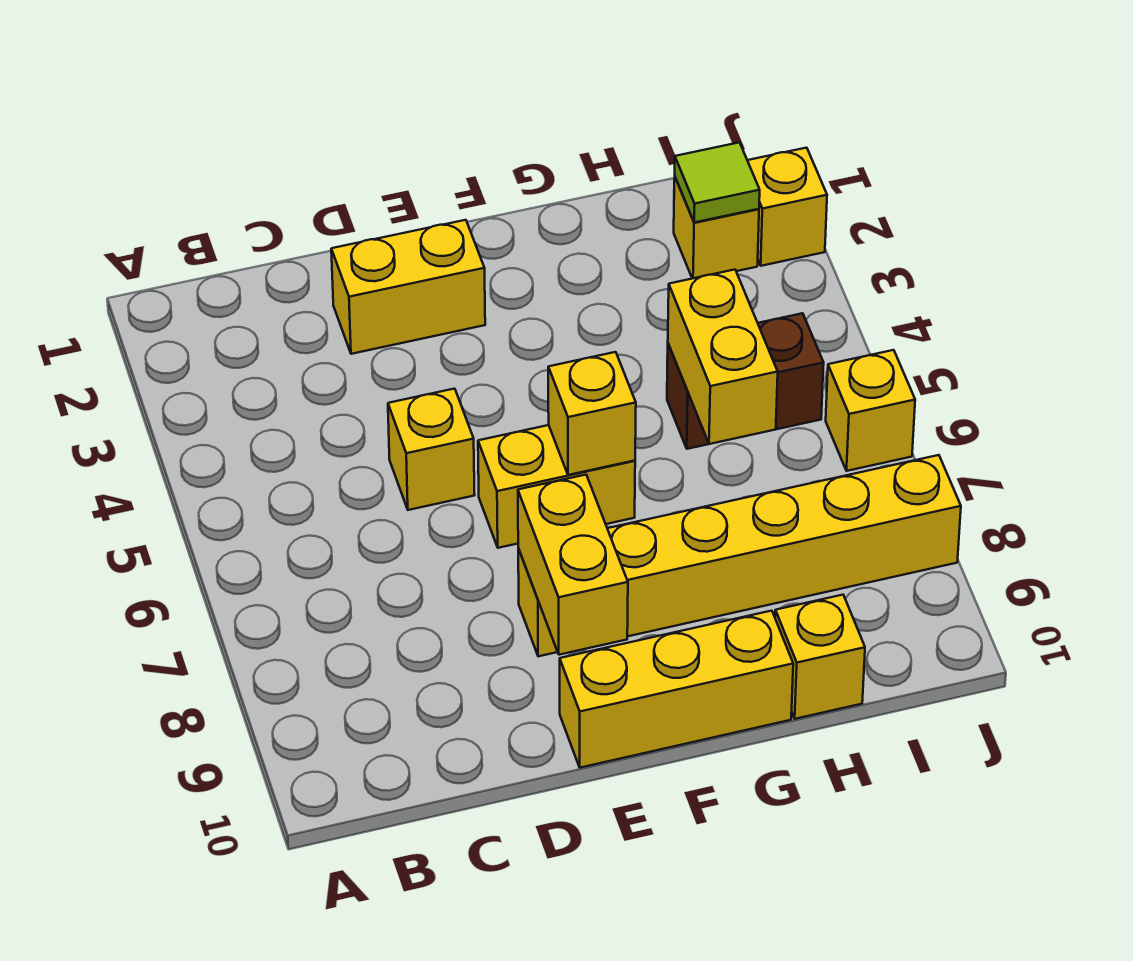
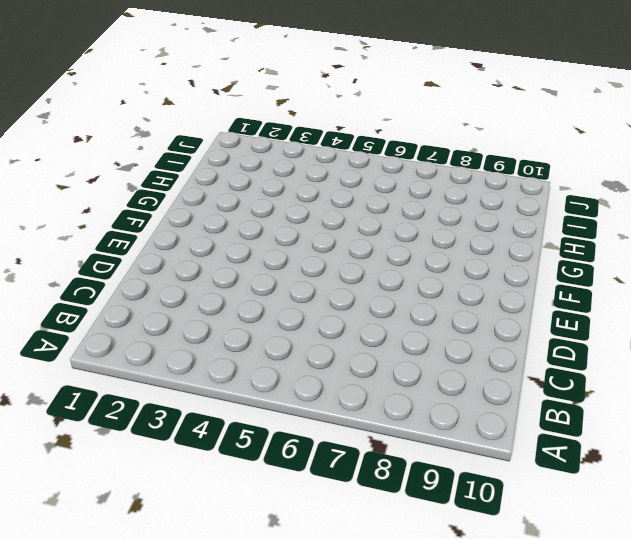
none -> yellow brick D2:E2 level 1
none -> yellow brick D5 level 1
none -> yellow brick E6:F6 level 1

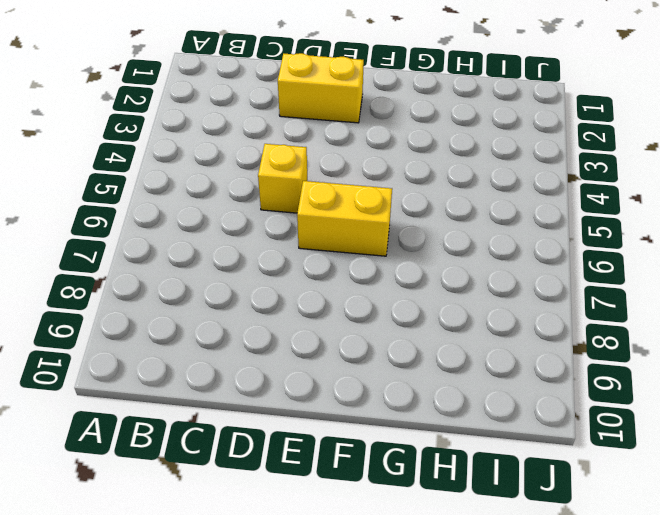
none -> yellow brick E8:J8 level 1
none -> yellow brick E10:G10 level 1
none -> brown brick H5:I5 level 1

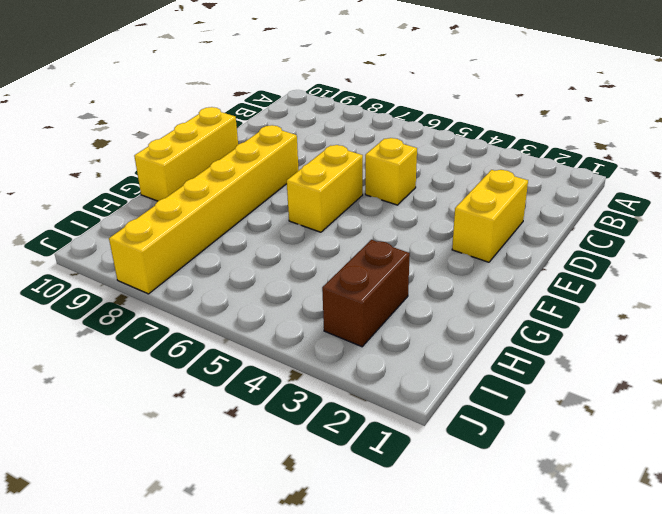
brown brick H3:I3 level 1 -> brown brick H5:I5 level 1
none -> yellow brick H10 level 1
none -> yellow brick I2 level 1
none -> yellow brick J2 level 1

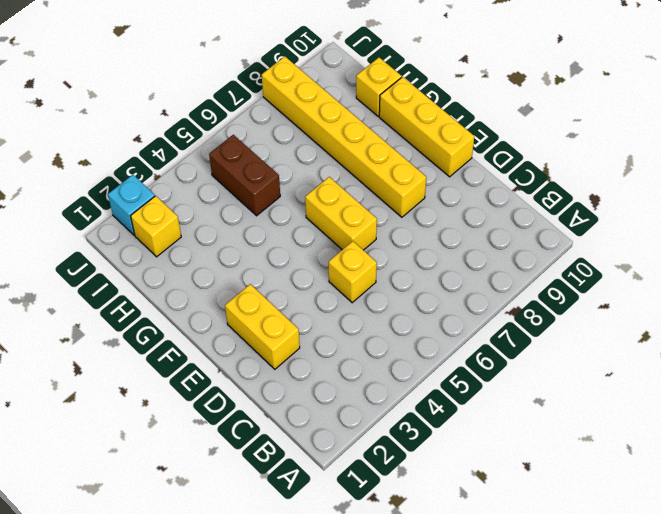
cyan brick J2 level 1 -> yellow brick J2 level 1
none -> yellow brick J6 level 1
none -> yellow brick E8:E9 level 2
none -> yellow brick F6 level 2

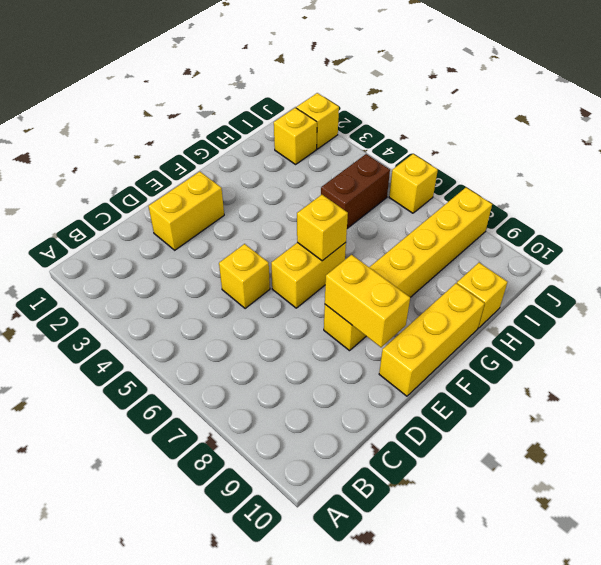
none -> yellow brick H5:H6 level 2
none -> lime tile I2 level 2

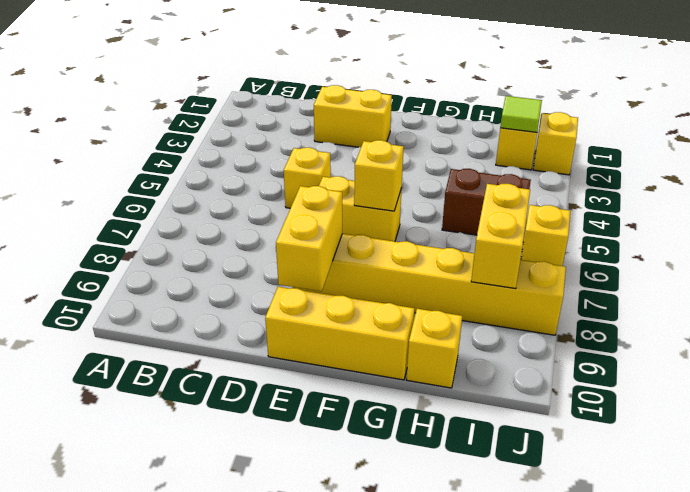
yellow brick I7:I8 level 2 -> yellow brick H5:H6 level 2

